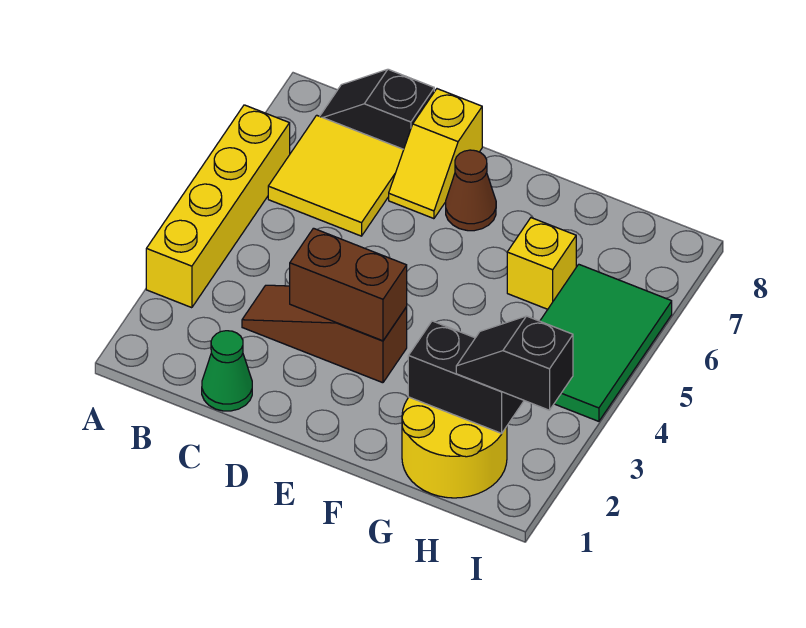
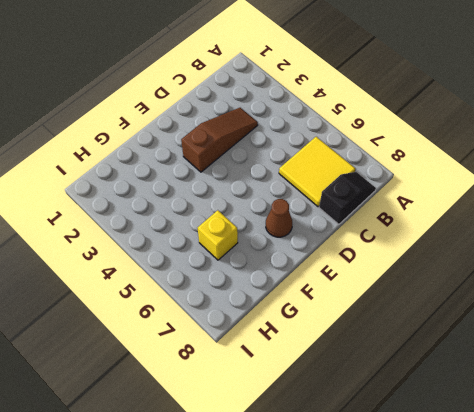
none -> yellow brick A3:A6 level 1
none -> green cone C1 level 1
none -> yellow slope D7:D8 level 1 top 8

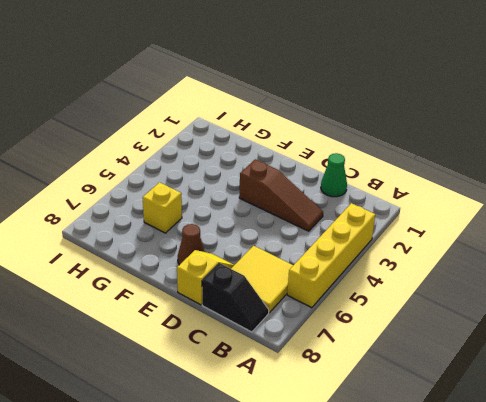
none -> yellow round brick G1:H2 level 1
none -> green tile H4:I6 level 1
none -> brown brick D3:E3 level 2

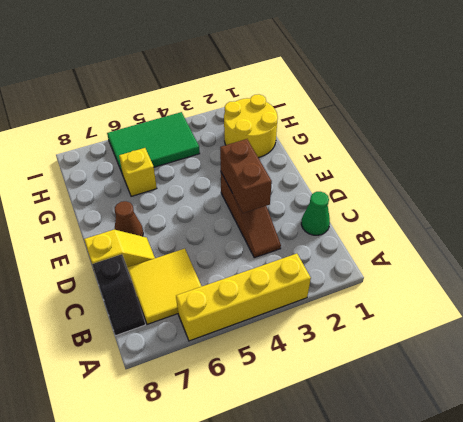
none -> black brick G2:H2 level 2
none -> black slope H2:I2 level 3 top I

